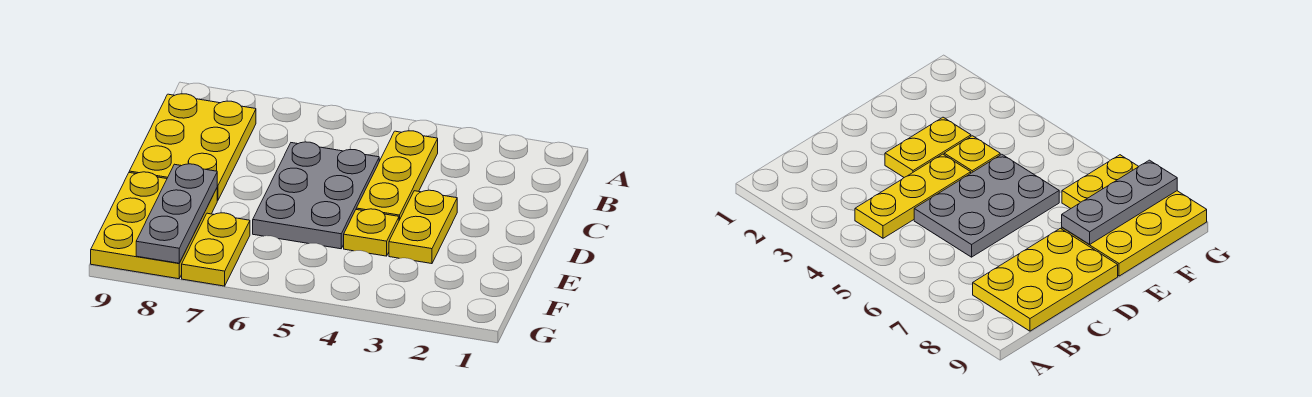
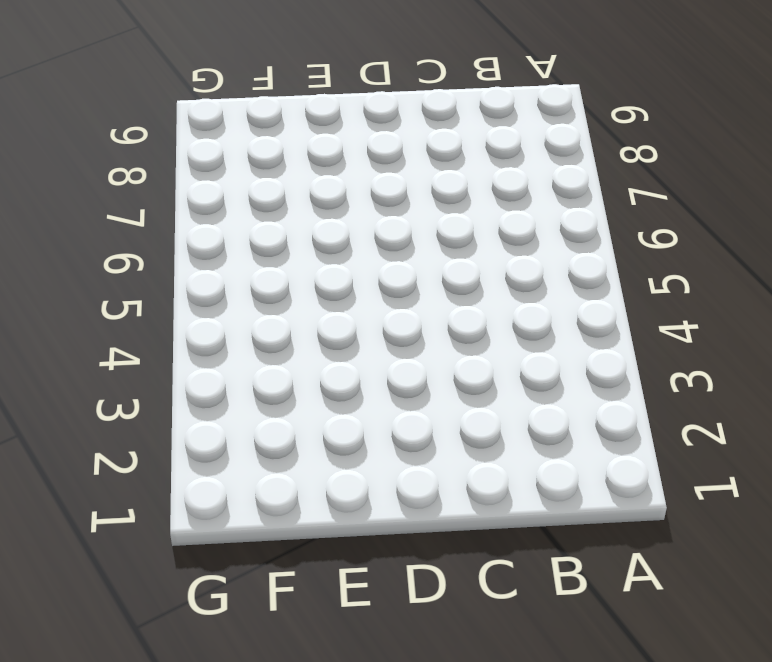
none -> yellow plate B4:D4 level 1
none -> yellow plate B8:D9 level 1

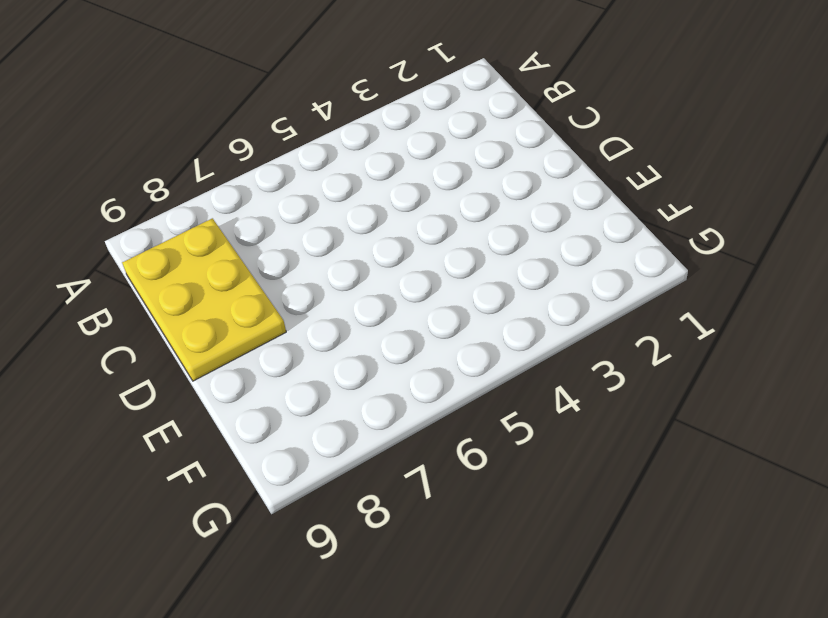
none -> yellow plate B4:D4 level 1
none -> grey plate C5:E6 level 1

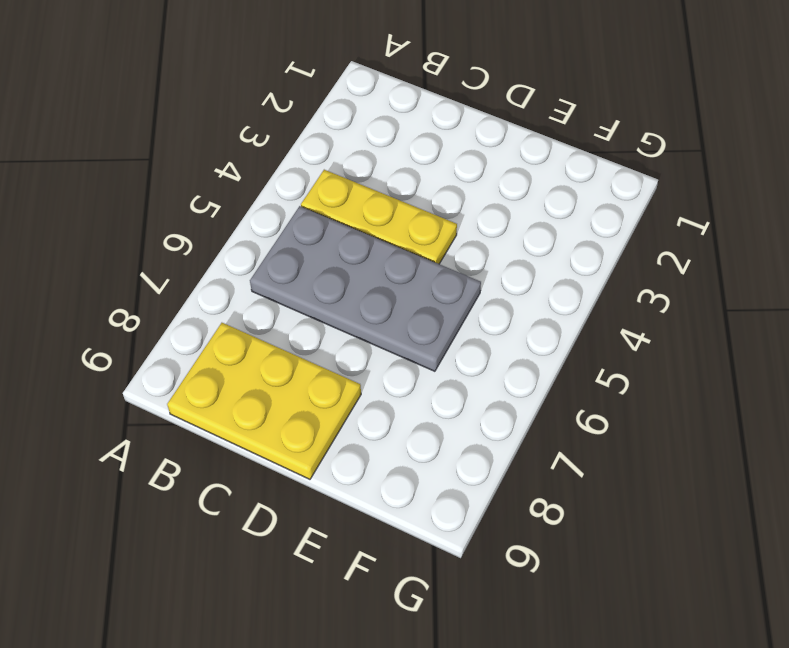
grey plate B5:E6 level 1 -> grey plate C5:E6 level 1
none -> yellow plate D3:E3 level 1
none -> yellow plate E4 level 1

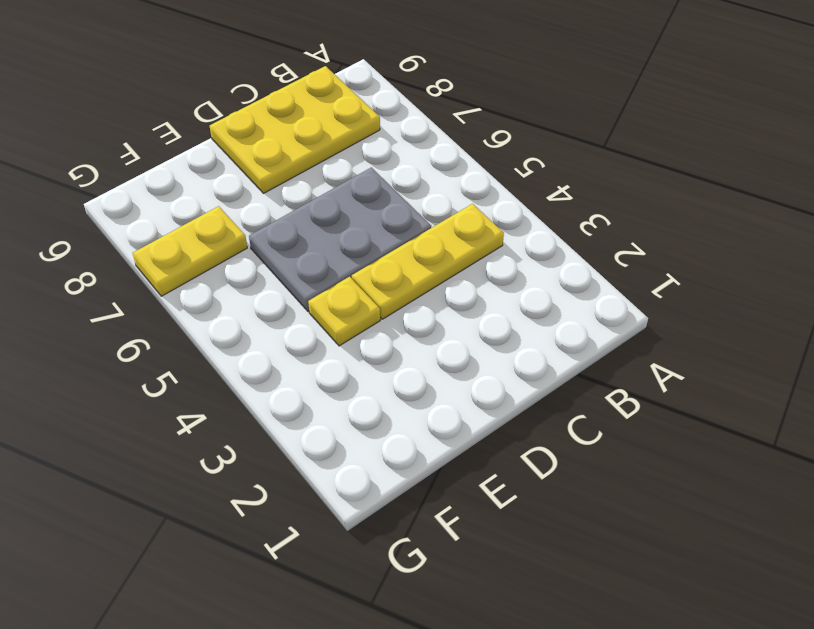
none -> yellow plate D3:E3 level 1
none -> yellow plate E8:G9 level 1

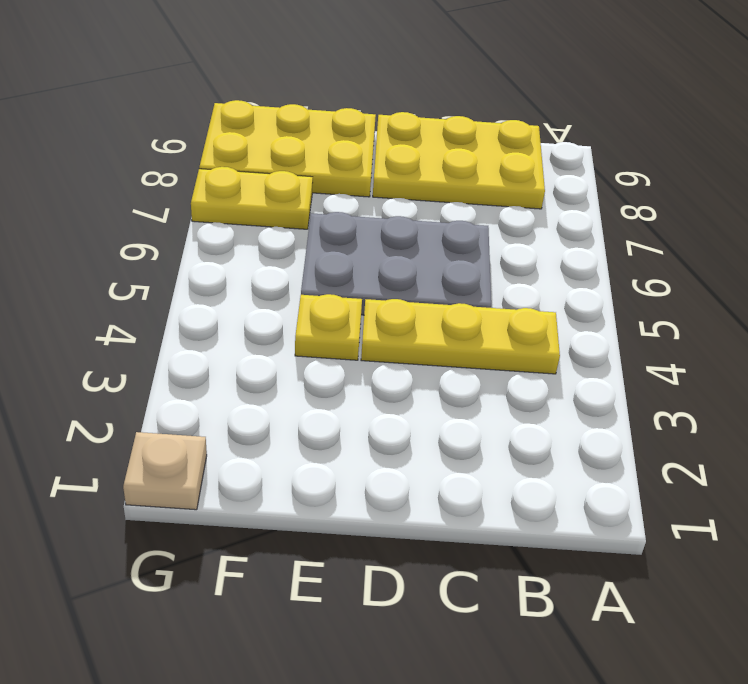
tan plate G1 level 1 -> none
none -> yellow plate D3:E3 level 1
none -> grey plate E8:G8 level 2

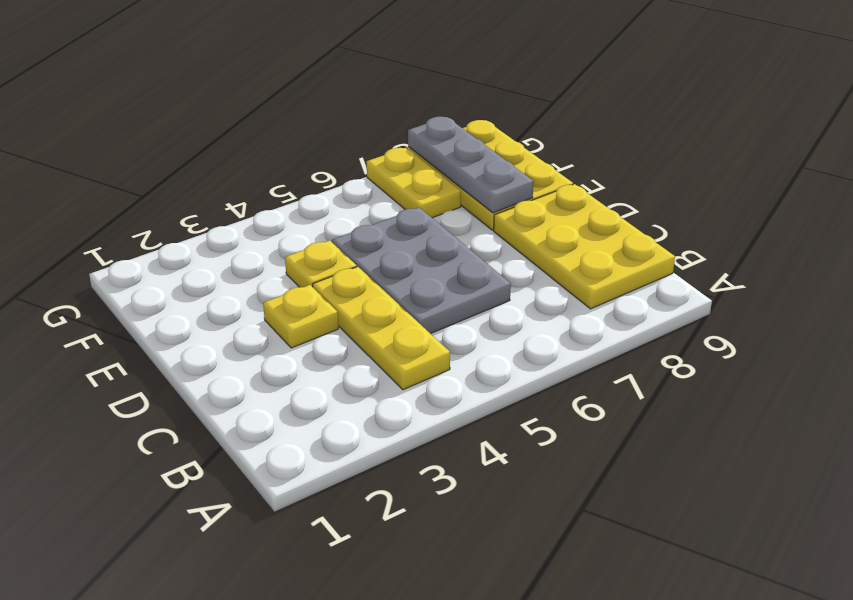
yellow plate D3 level 1 -> yellow plate D3:E3 level 1

